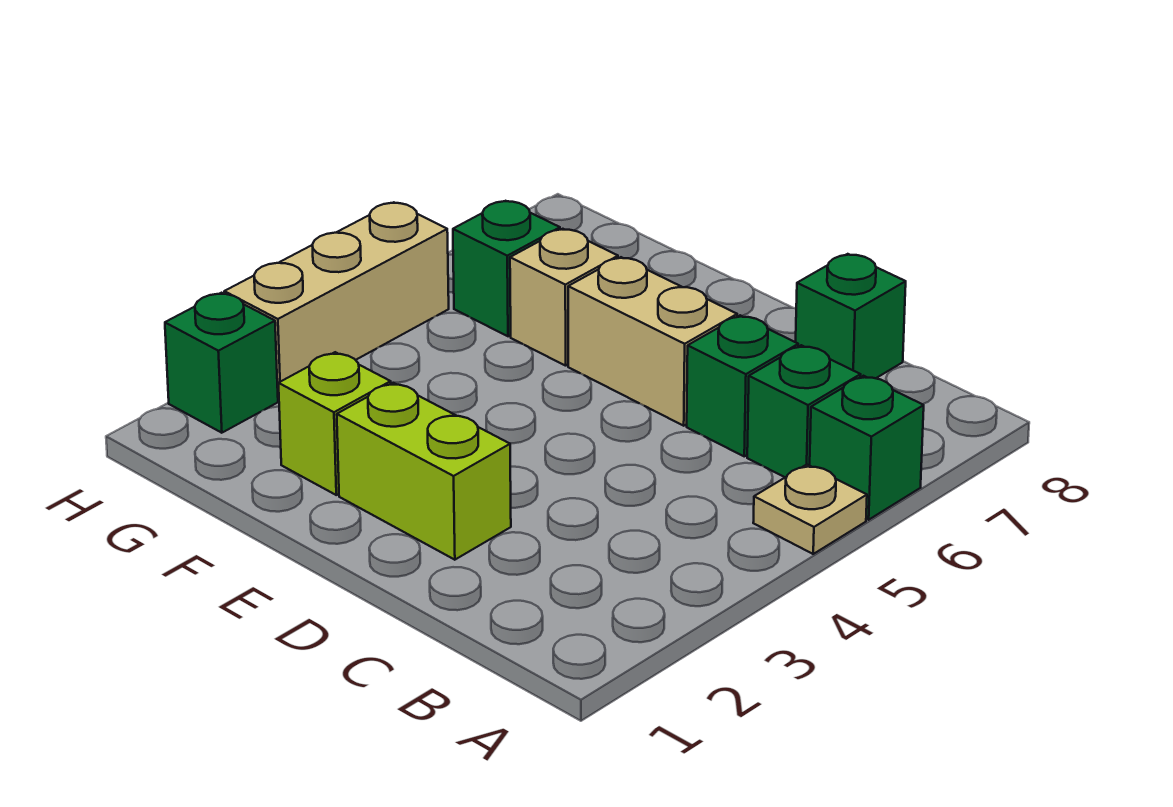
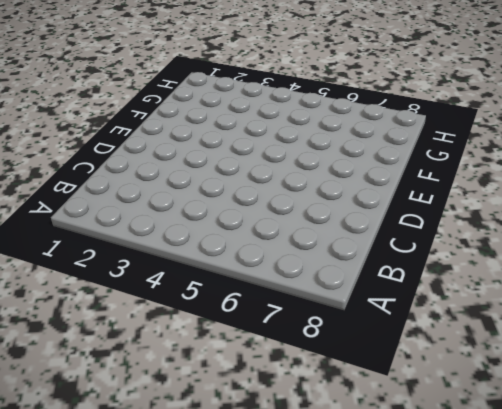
none -> tan plate A5 level 1
none -> green brick A6 level 1
none -> green brick B6 level 1

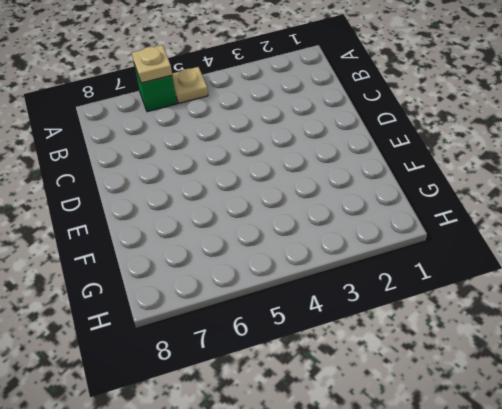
tan plate A6 level 2 -> none
none -> green brick B6 level 1
none -> green brick C6 level 1
none -> green brick C8 level 1

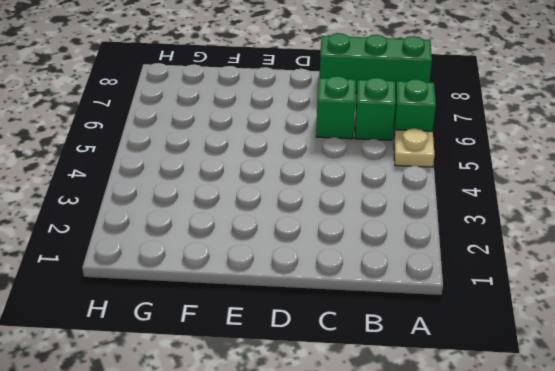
green brick A8:C8 level 1 -> green brick C8 level 1
none -> lime brick D2:E2 level 1
none -> tan brick D6:E6 level 1
none -> lime brick F2 level 1

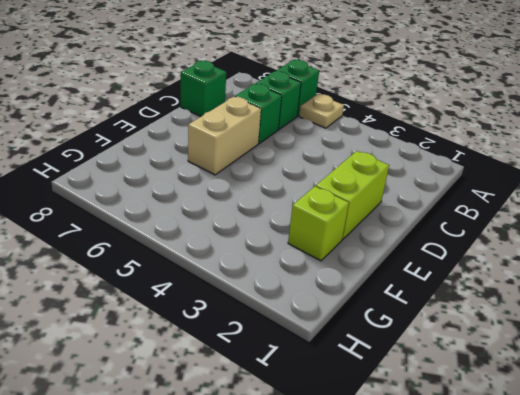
none -> tan brick F6 level 1
none -> green brick G6 level 1
none -> green brick H2 level 1

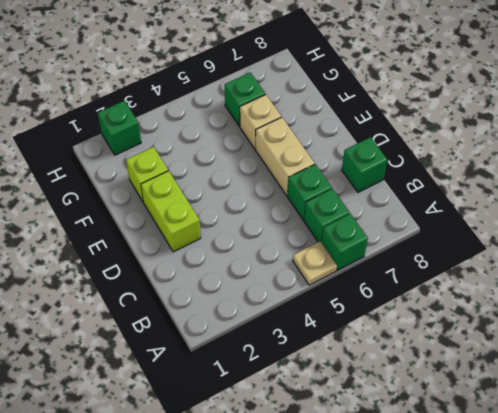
none -> tan brick H3:H5 level 1

